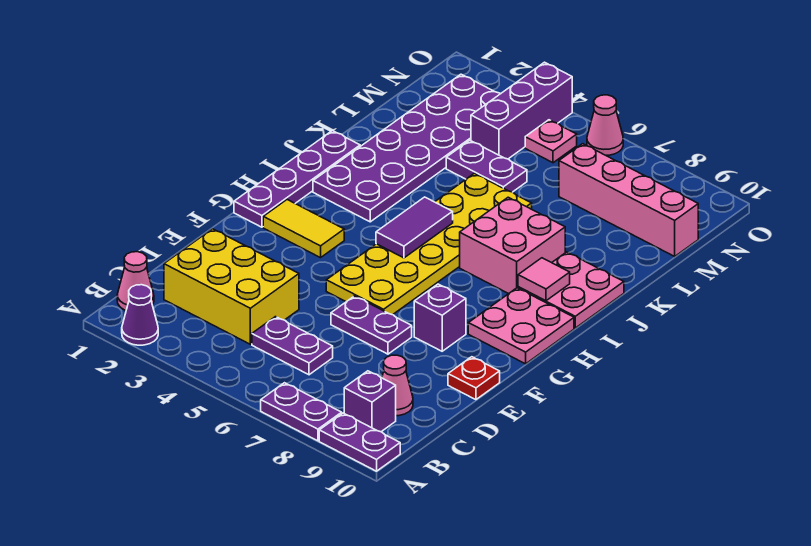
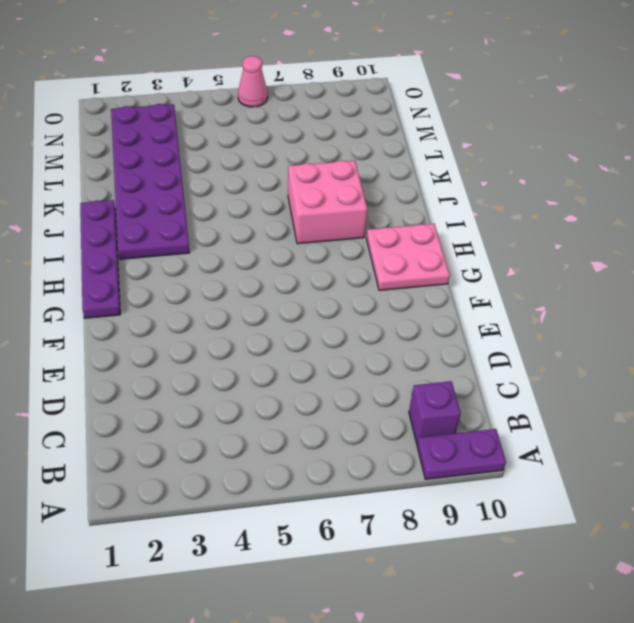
none -> purple cone A2 level 1
none -> purple plate A7:A8 level 1
none -> pink cone B1 level 1

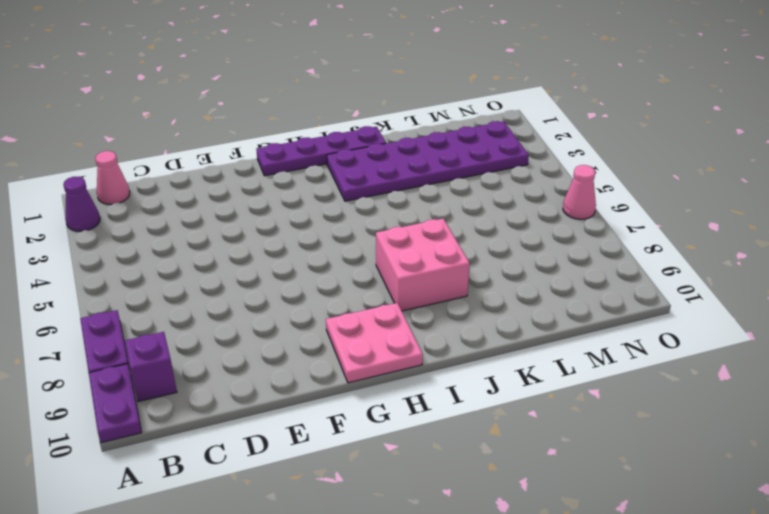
none -> yellow brick C2:D4 level 1
none -> purple plate C5:C6 level 1
none -> pink cone C9 level 1

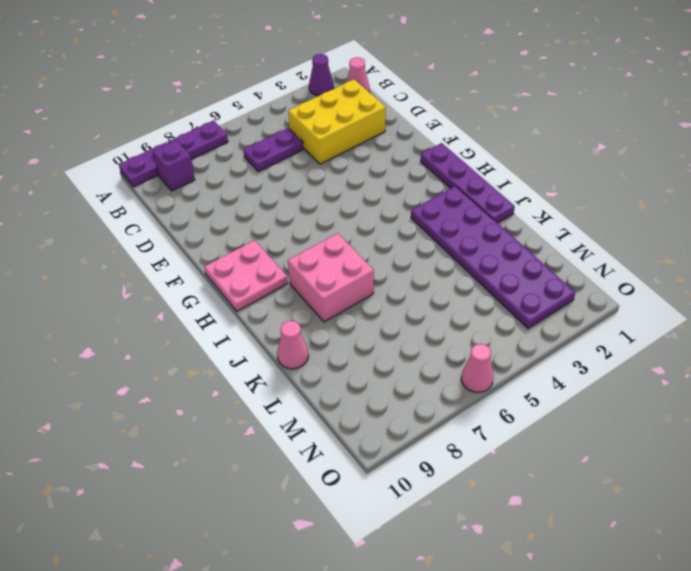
pink cone K10 level 1 -> pink cone C9 level 1
none -> purple plate E6:E7 level 1
none -> red plate E10 level 1
none -> yellow plate F5:K6 level 1

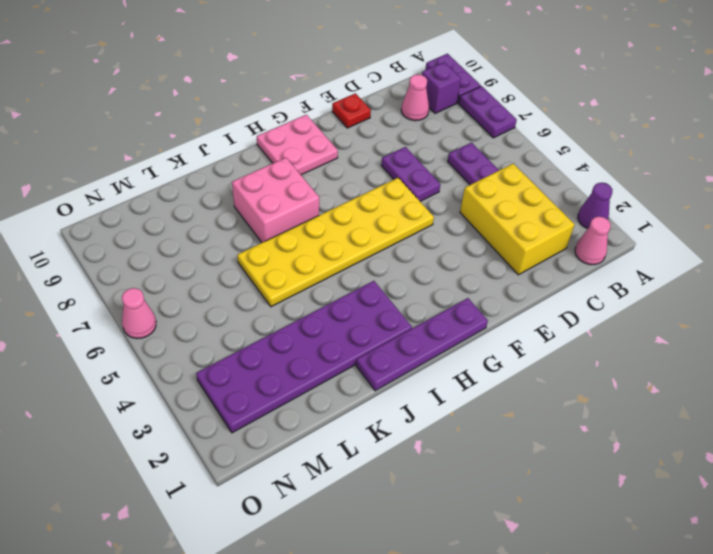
none -> purple brick F8 level 1
none -> yellow tile G2:G3 level 1
none -> pink plate I9:J10 level 1

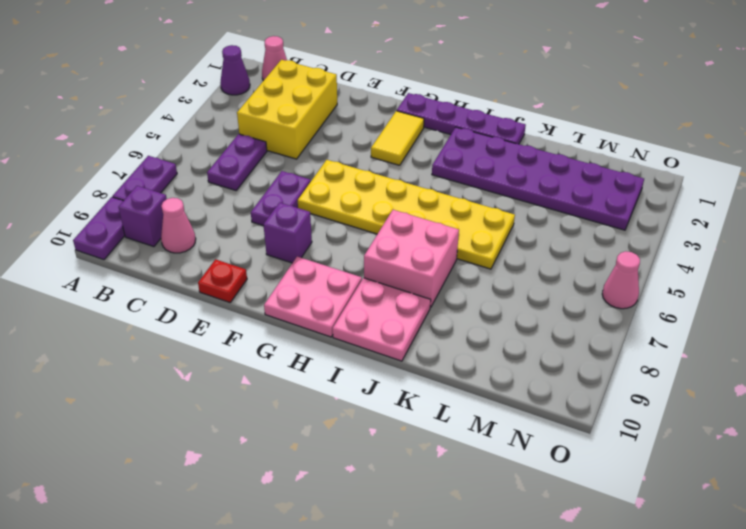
none -> purple plate L4:L5 level 1
none -> purple brick M4:O4 level 1
none -> pink brick M7:M10 level 1

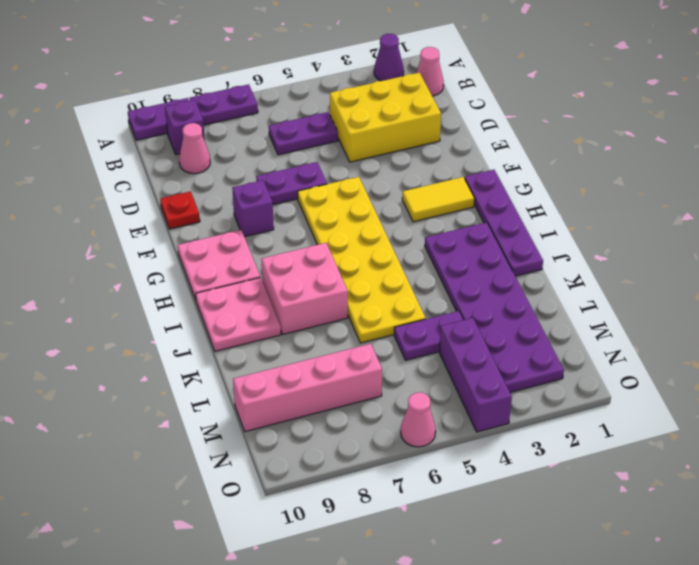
none -> pink plate N5 level 1
none -> purple tile H5:I5 level 2
none -> pink tile I9 level 2

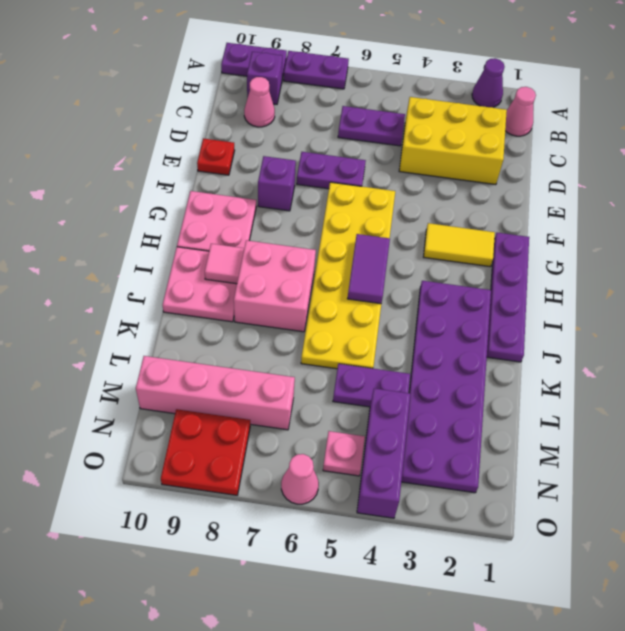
red plate N8:O9 level 1 -> none

